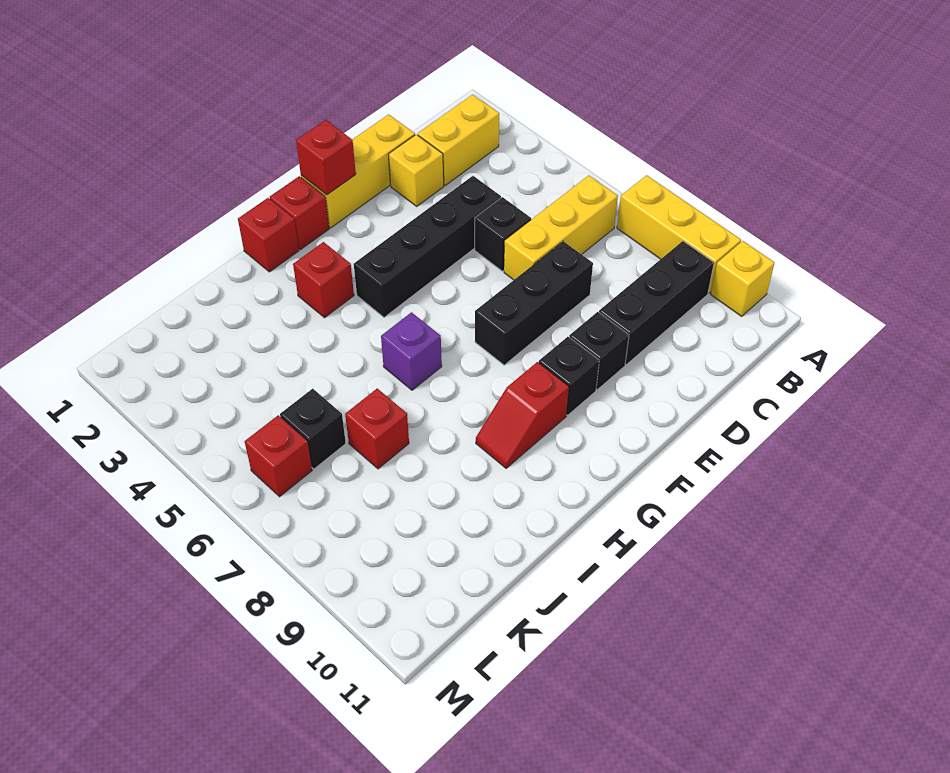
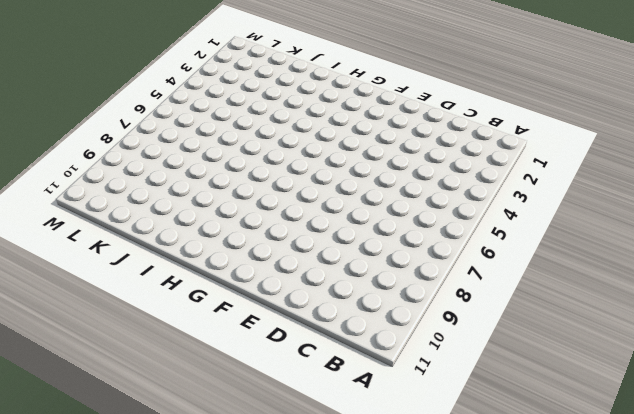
none -> yellow brick A7:A9 level 1
none -> yellow brick A10 level 1
none -> yellow brick B2:C2 level 1

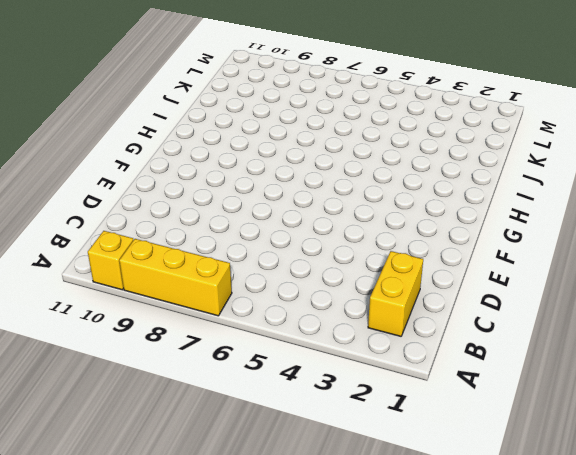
none -> yellow brick B6:D6 level 1
none -> black brick B9:D9 level 1
none -> yellow brick D1:F1 level 1

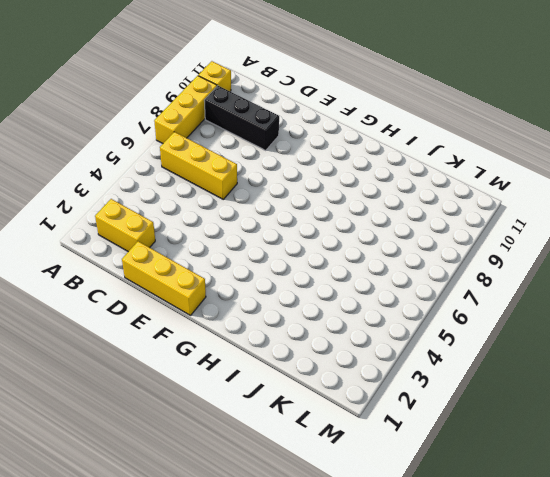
none -> yellow brick D2 level 1
none -> black brick D4:G4 level 1
none -> black brick D5 level 1

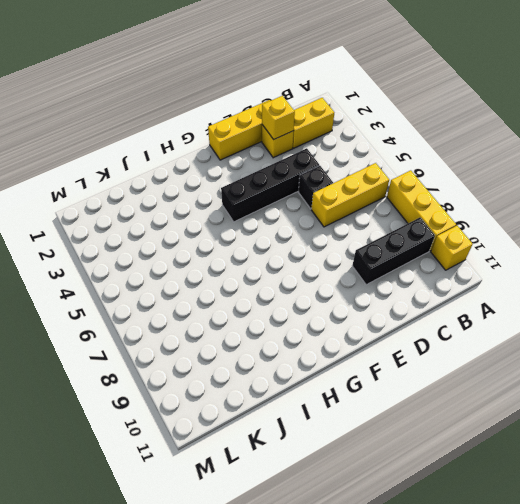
yellow brick D2 level 2 -> none
none -> black brick D7:F7 level 1
none -> black brick E9 level 1
none -> black brick F9 level 1

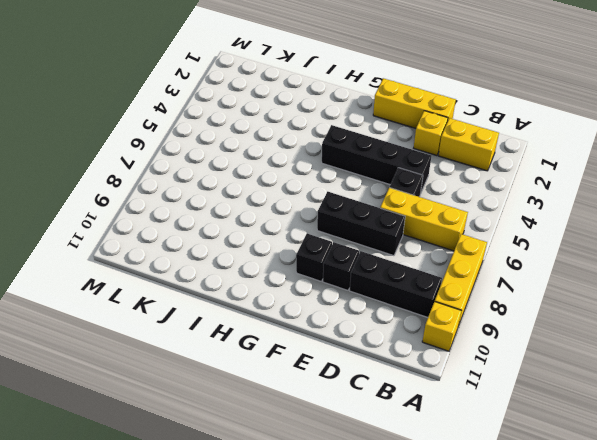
none -> red brick G1 level 1
none -> red slope G9:H9 level 1 top G
none -> red brick H1 level 1

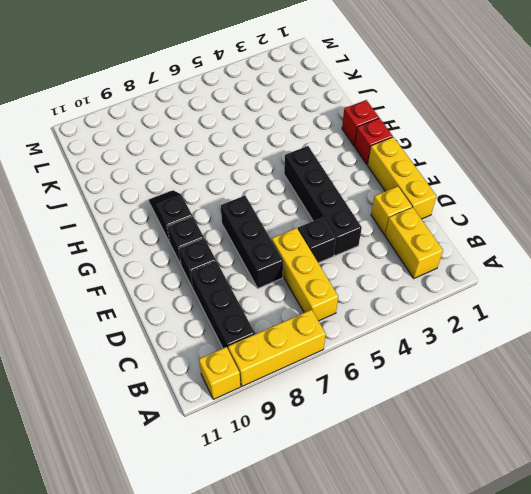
black slope G9:H9 level 1 top G -> red slope G9:H9 level 1 top G
none -> red brick H3 level 1
none -> purple brick H6 level 1
none -> red brick J7 level 1

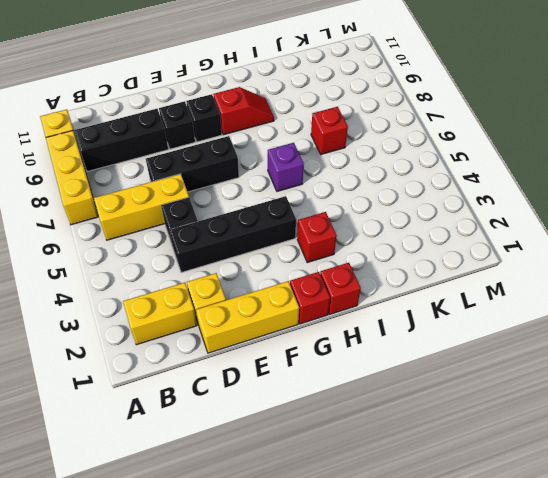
none -> black brick K6 level 1
none -> red brick L6 level 1
none -> red brick F1 level 2

